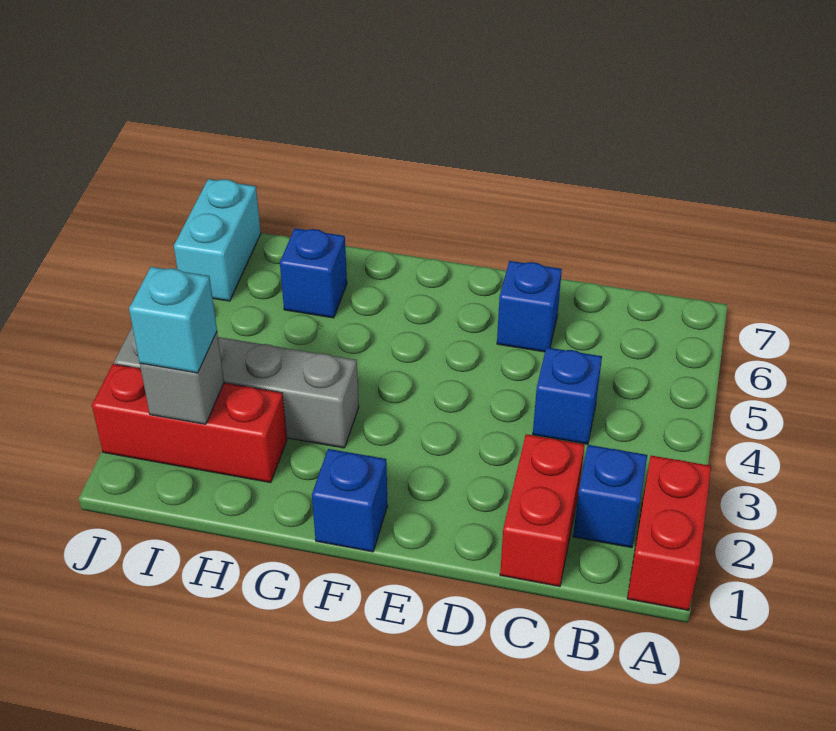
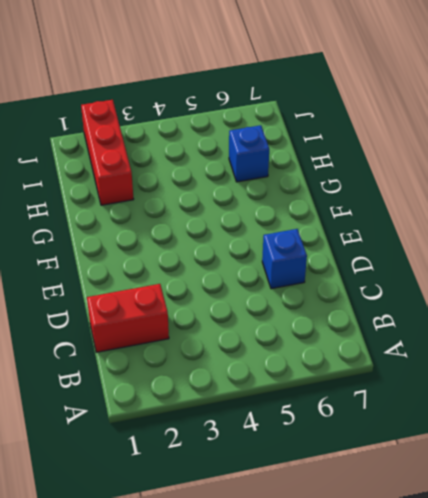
none -> red brick A1:A2 level 1
none -> blue brick B2 level 1
none -> blue brick C4 level 1

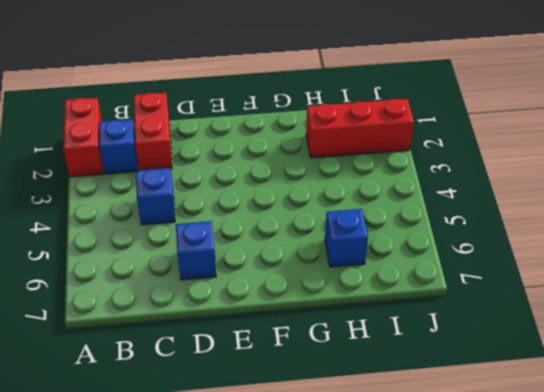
none -> blue brick F1 level 1
none -> grey brick G3:J3 level 1
none -> cyan brick J6:J7 level 1

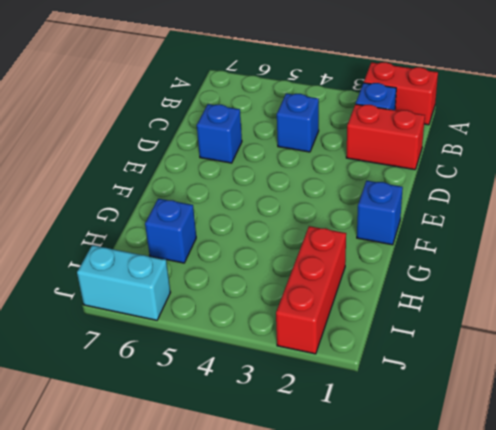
none -> grey brick G3:J3 level 1
none -> grey brick I2 level 2
none -> cyan brick I2 level 3

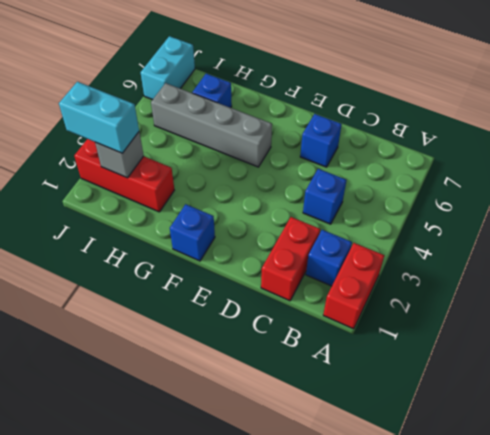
grey brick F5:I5 level 1 -> grey brick G3:J3 level 1
cyan brick I2:J2 level 3 -> cyan brick I2 level 3

